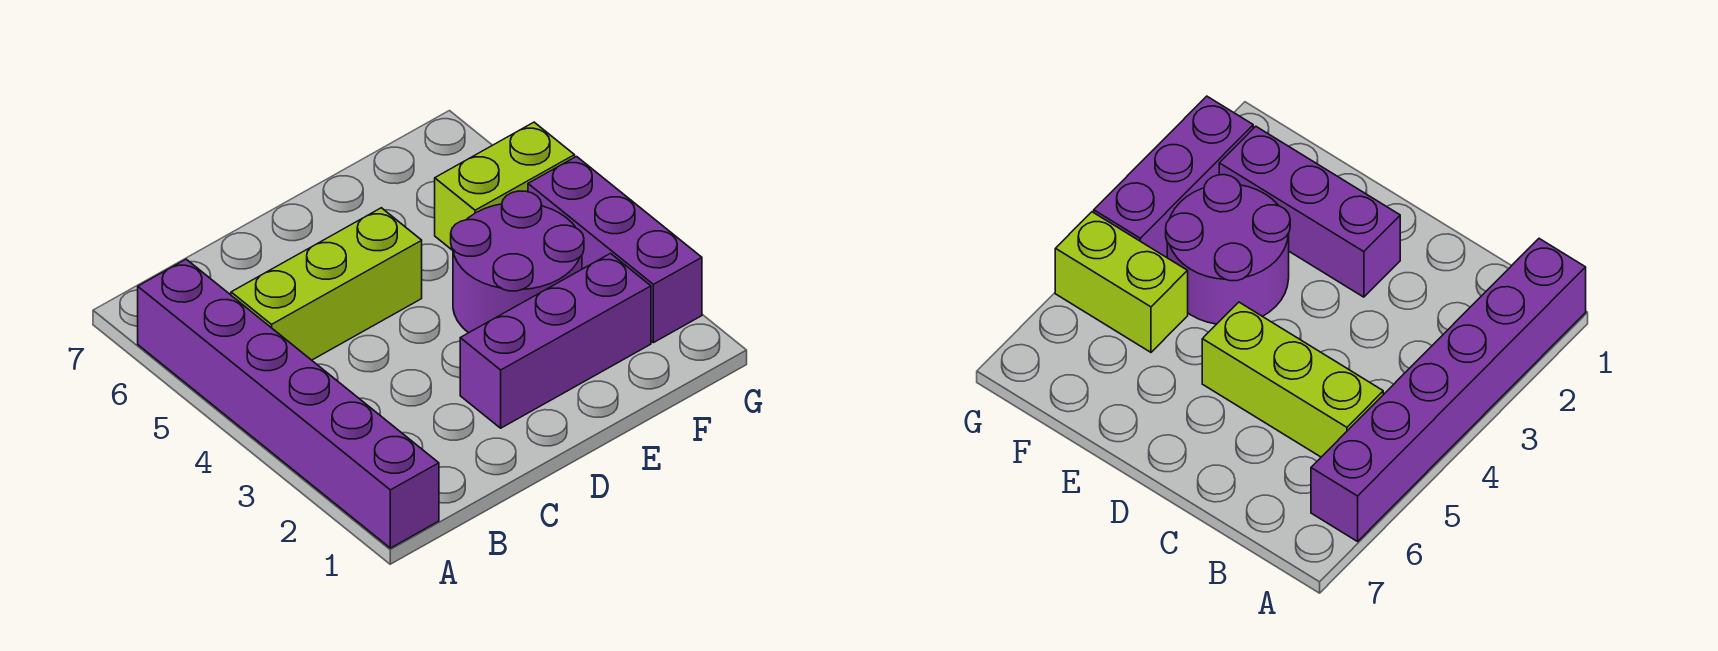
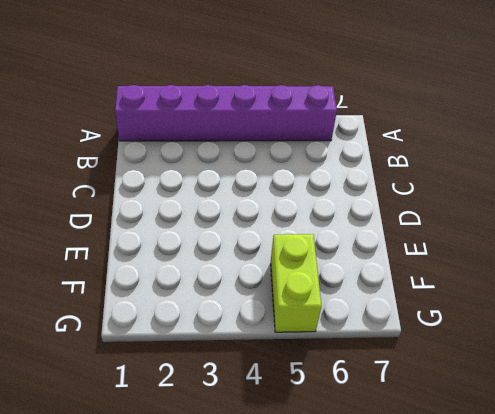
none -> lime brick B5:D5 level 1
none -> purple brick D2:F2 level 1

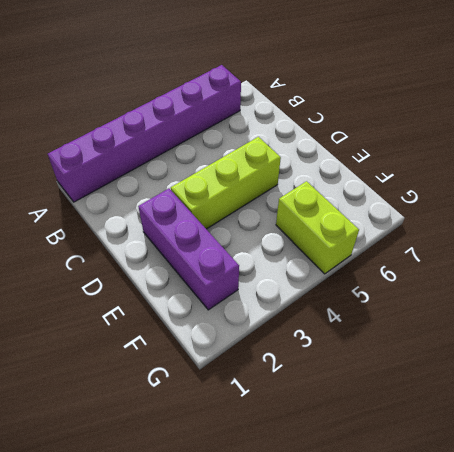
lime brick D3:D5 level 1 -> lime brick B5:D5 level 1
none -> purple round brick E3:F4 level 1
none -> purple brick G2:G4 level 1

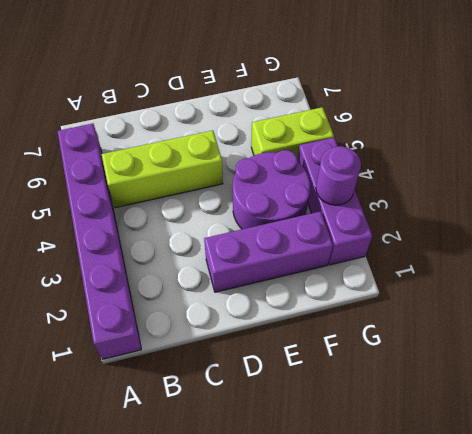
purple round brick G3 level 2 -> none

